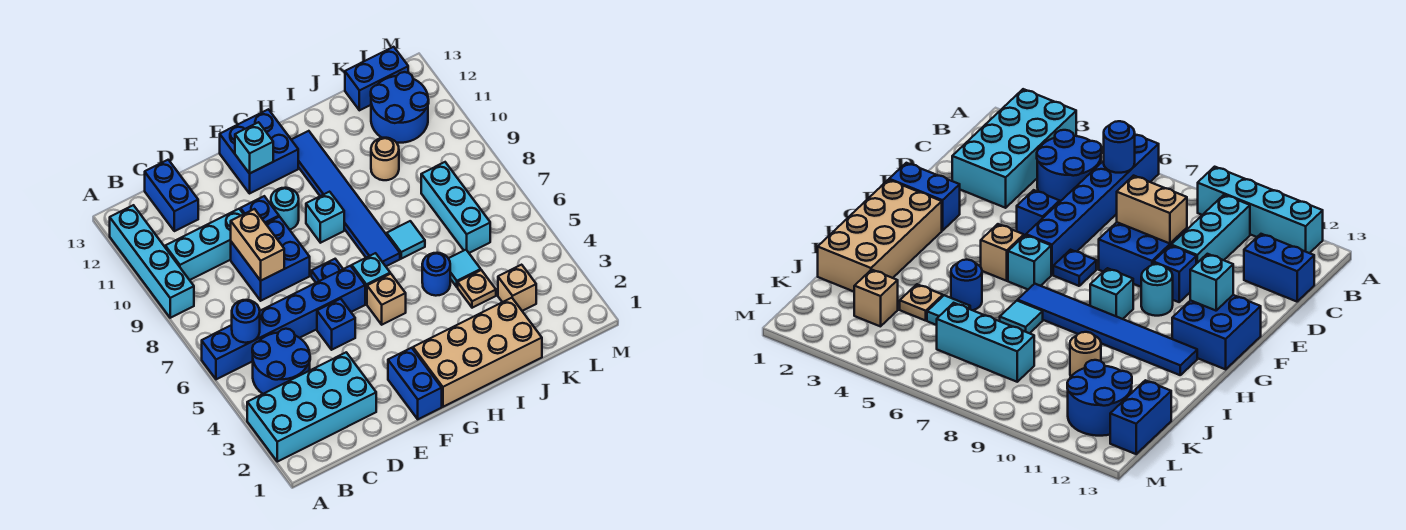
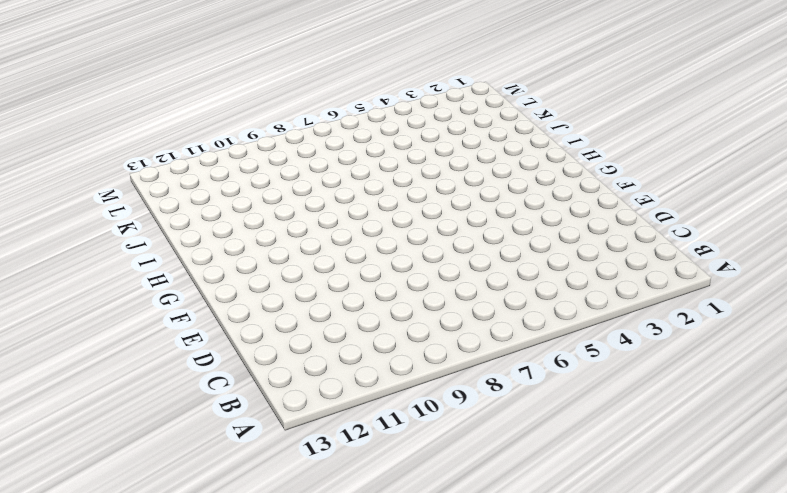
none -> cyan brick A2:D3 level 1
none -> blue brick A6:F6 level 1
none -> cyan brick A9:A12 level 1
none -> blue round brick B4:C5 level 1

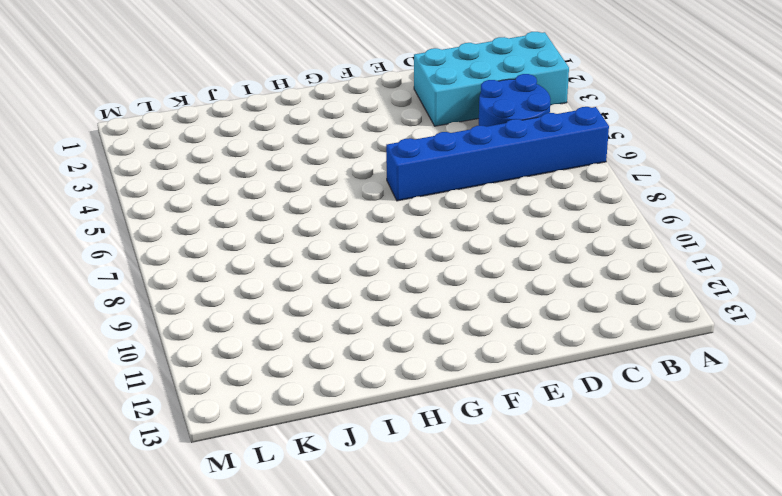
none -> cyan brick A9:A12 level 1
none -> cyan brick B10:D10 level 1
none -> blue brick C12:C13 level 1
none -> blue brick D8:E9 level 1

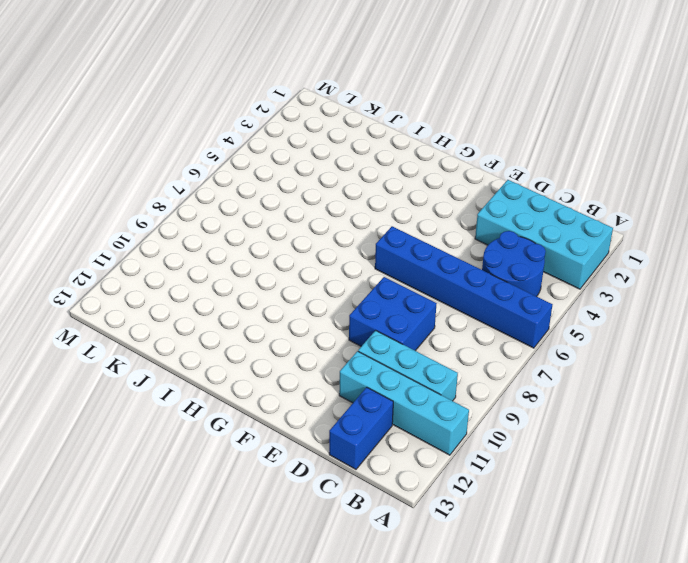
cyan brick A11:D11 level 1 -> cyan brick A9:A12 level 1
none -> blue brick E5 level 1
none -> blue brick E10 level 1
none -> blue brick F1:F2 level 1
none -> blue plate F7 level 1

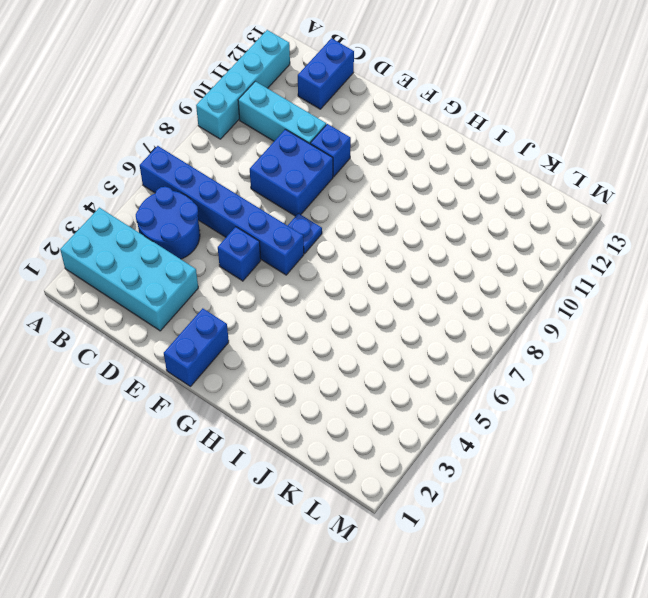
none -> cyan round brick F10 level 1
none -> blue brick F12:G13 level 1
none -> tan brick G1:J2 level 1
none -> tan brick G5 level 1

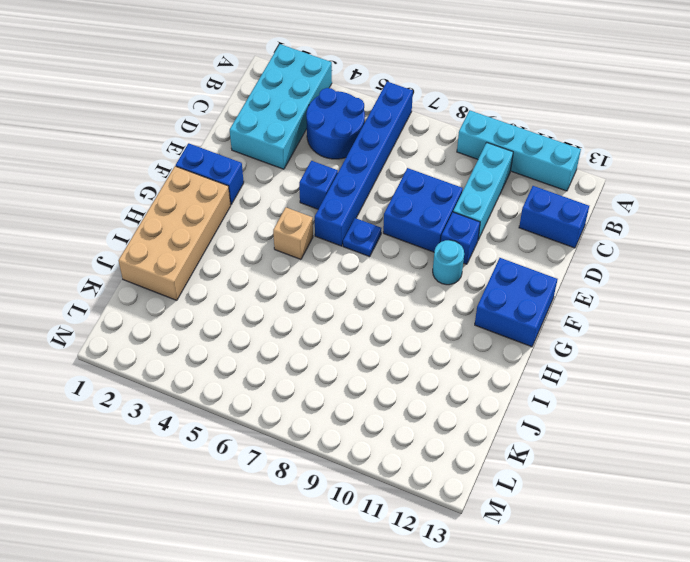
none -> cyan brick G6 level 1
none -> cyan brick G9 level 1
none -> blue tile H7:H12 level 1
none -> blue round brick I5 level 1

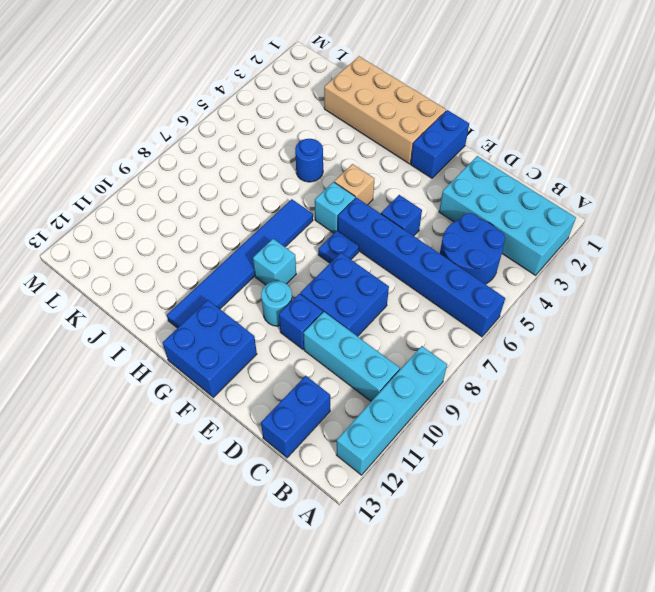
none -> cyan tile I7 level 1
none -> tan plate J4 level 1
none -> cyan tile J5 level 1
none -> tan round brick J10 level 1

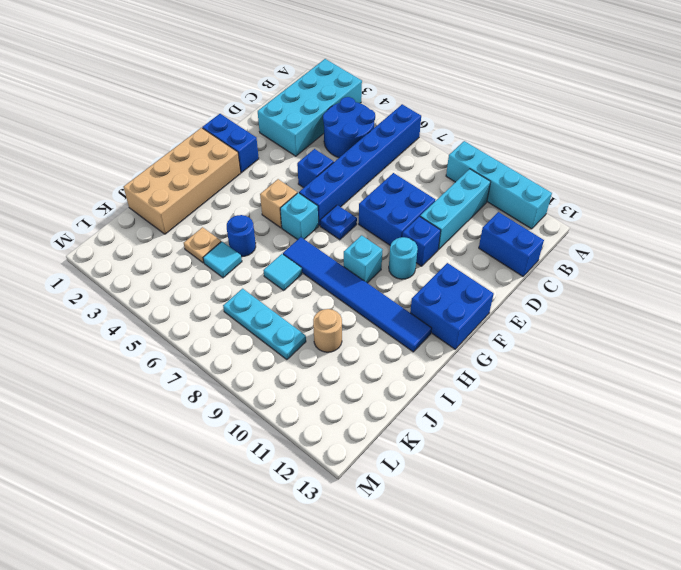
cyan plate K7:K9 level 1 -> cyan brick K6:K8 level 1
none -> tan brick K3 level 1
none -> blue round brick K11:L12 level 1
none -> blue brick K13:L13 level 1
none -> blue round brick B6 level 2

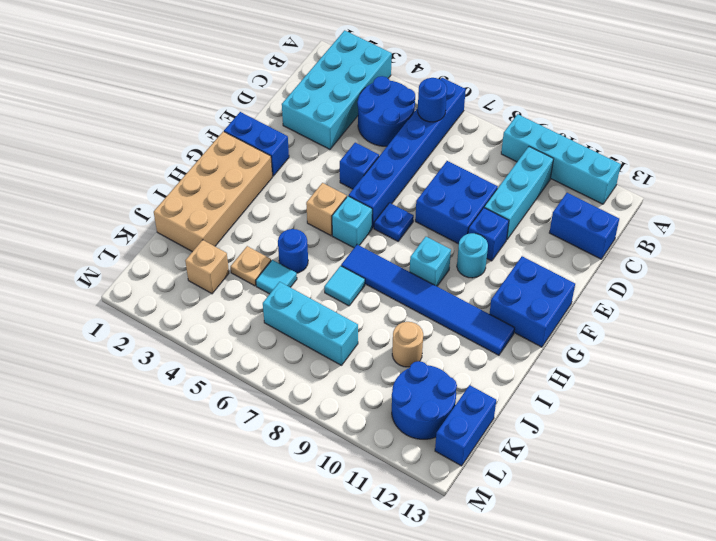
none -> tan brick D8:D9 level 2
none -> cyan brick F12 level 2

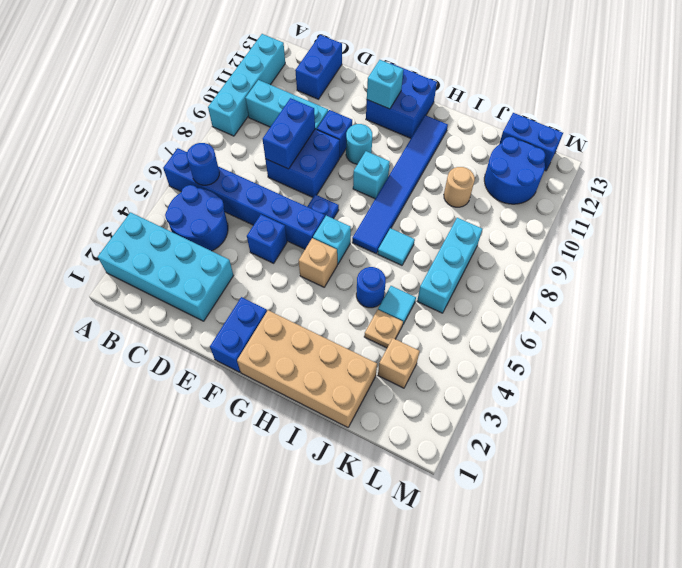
blue brick D8:D9 level 2 -> tan brick D8:D9 level 2

